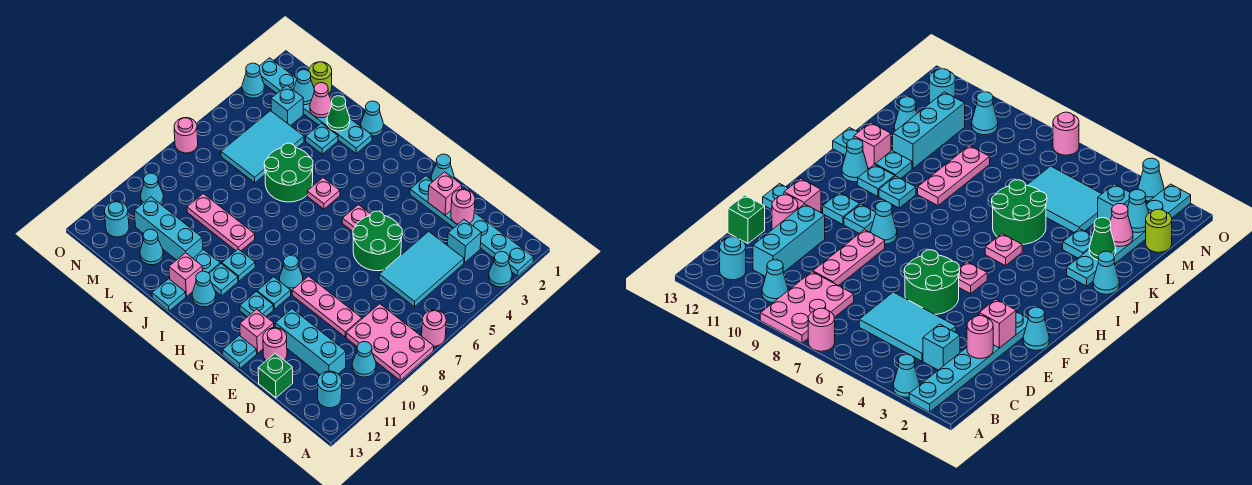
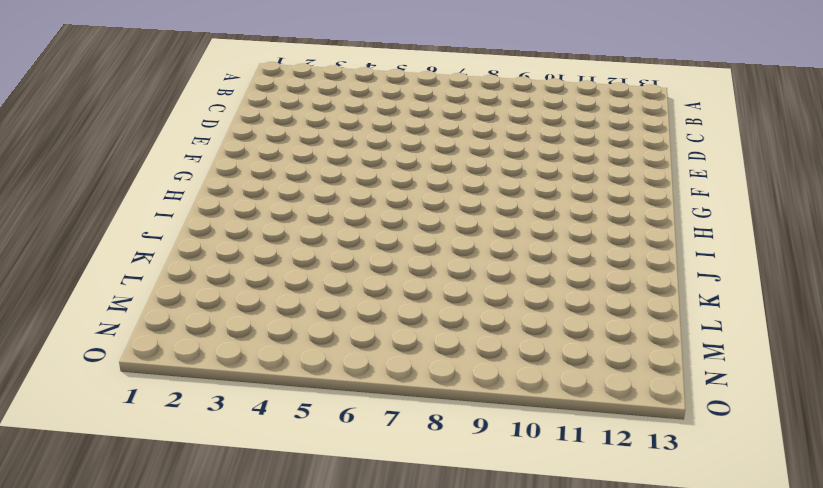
none -> cyan plate A2:F2 level 1
none -> cyan cone A3 level 1
none -> pink round brick A7 level 1
none -> pink plate A8:C9 level 1

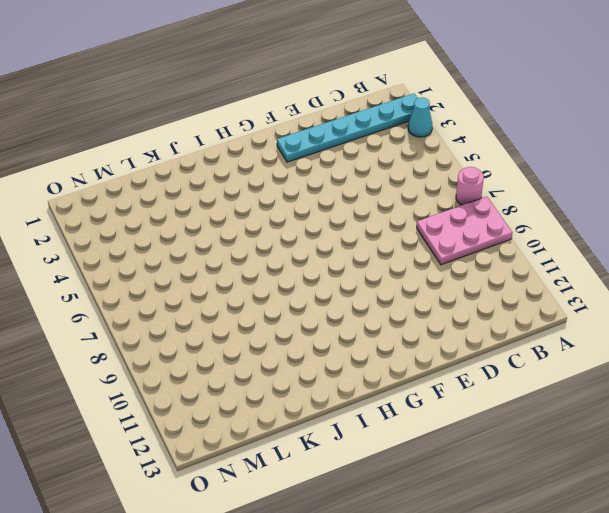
none -> cyan cone B10 level 1
none -> cyan round brick B12 level 1
none -> cyan brick C3 level 1
none -> cyan tile C4:D6 level 1

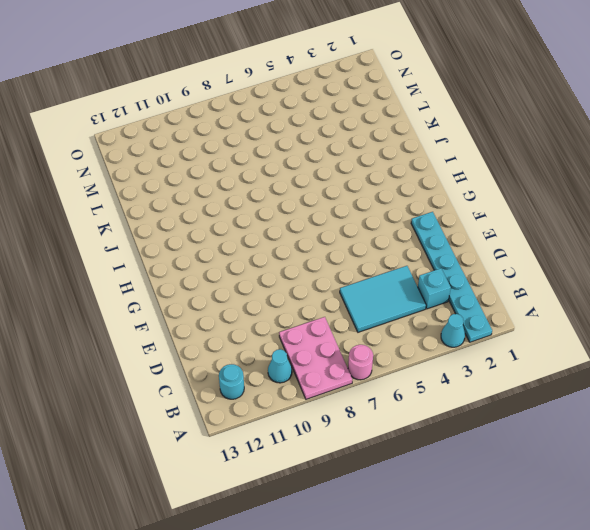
none -> cyan brick C11:E11 level 1
none -> pink plate D9:F9 level 1
none -> green brick D13 level 1
none -> green round brick E5:F6 level 1

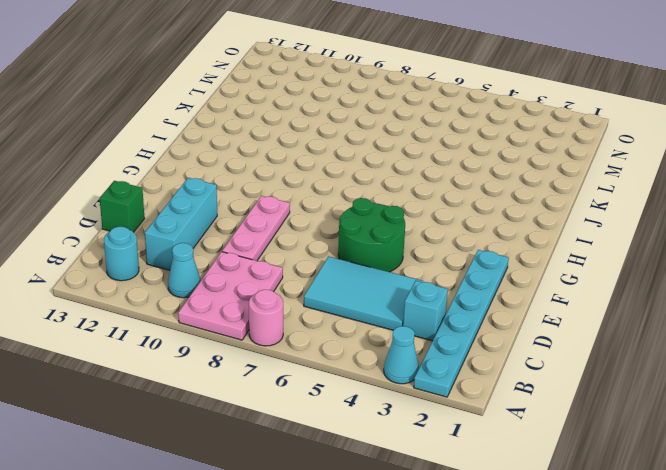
none -> pink round brick E12 level 1
none -> cyan cone F1 level 1
none -> pink brick F12 level 1
none -> cyan plate F13 level 1

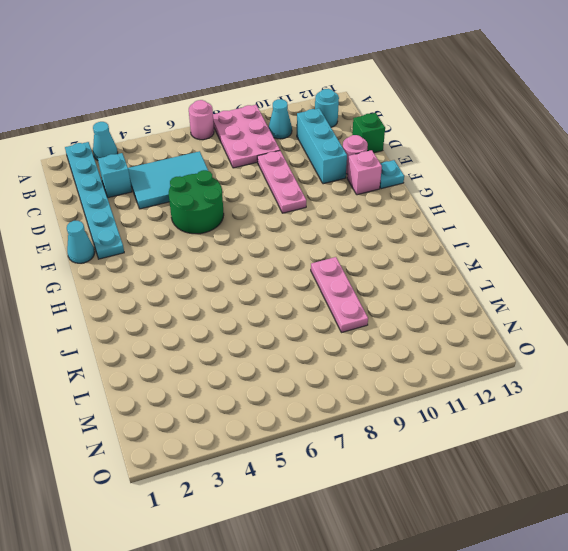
none -> pink plate G5 level 1
none -> cyan cone G9 level 1
none -> cyan plate G10 level 1
none -> cyan plate G11 level 1

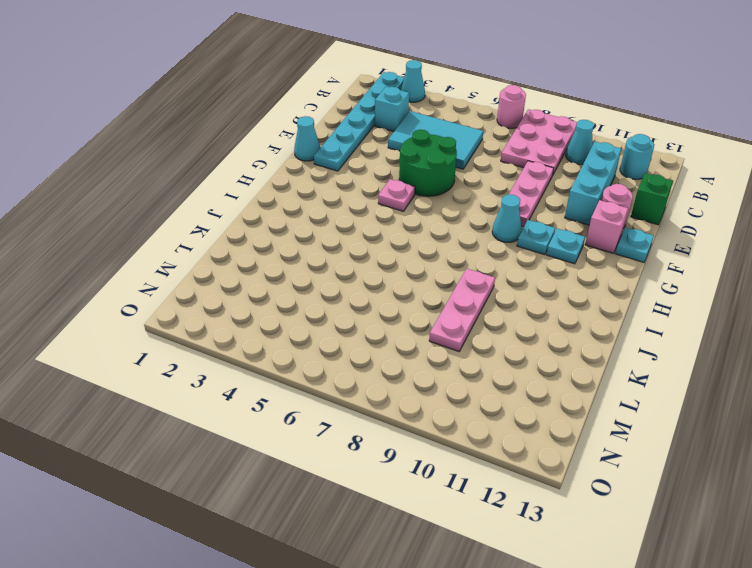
none -> pink plate I5 level 1
none -> cyan plate I10 level 1
none -> cyan plate I11 level 1
none -> cyan cone I12 level 1

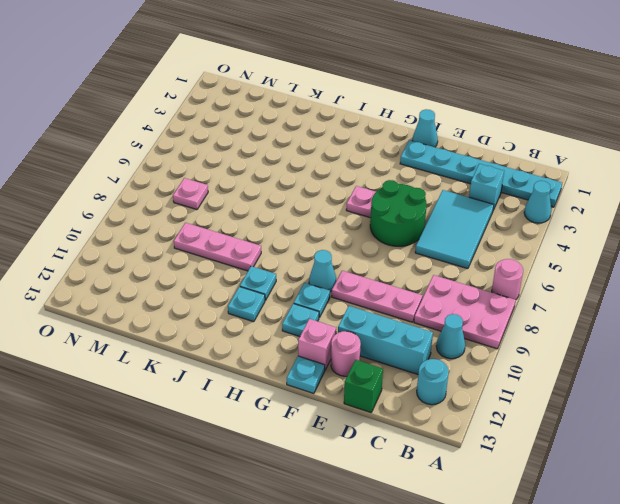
pink plate M7 level 1 -> pink plate I5 level 1
none -> cyan cone I12 level 1
none -> cyan cone J1 level 1
none -> cyan plate J2:O2 level 1
none -> green round brick J5:K6 level 1

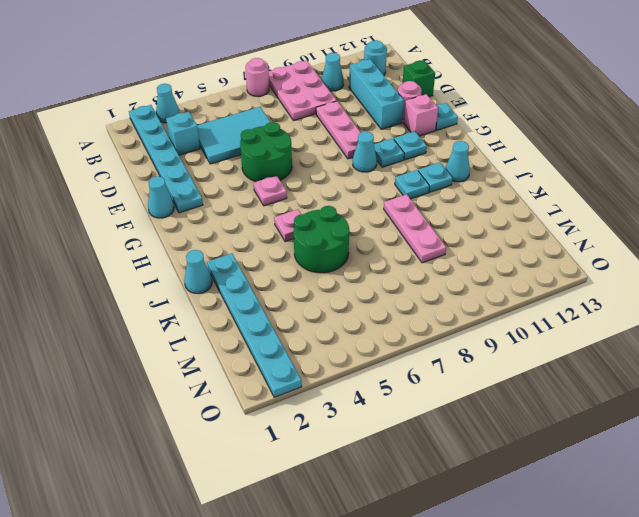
none -> cyan plate J11 level 1
none -> pink brick J12 level 1
none -> cyan plate J13 level 1
none -> cyan plate K3 level 1

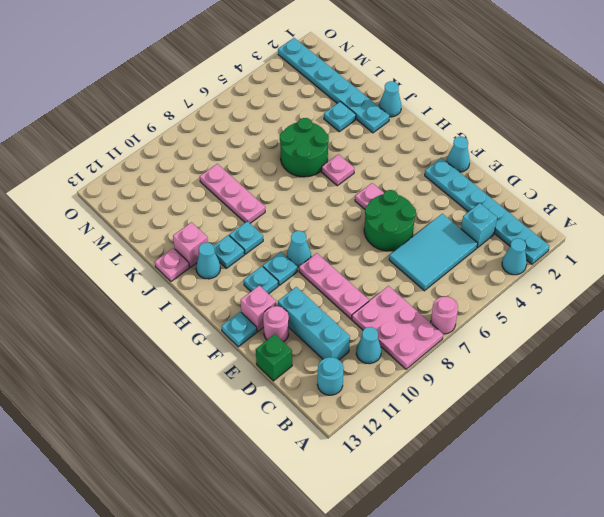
pink plate J13 level 1 -> cyan plate J13 level 1
none -> cyan plate J11 level 1
none -> cyan brick K11:M11 level 1
none -> cyan tile L4:M6 level 1
none -> cyan cone L12 level 1

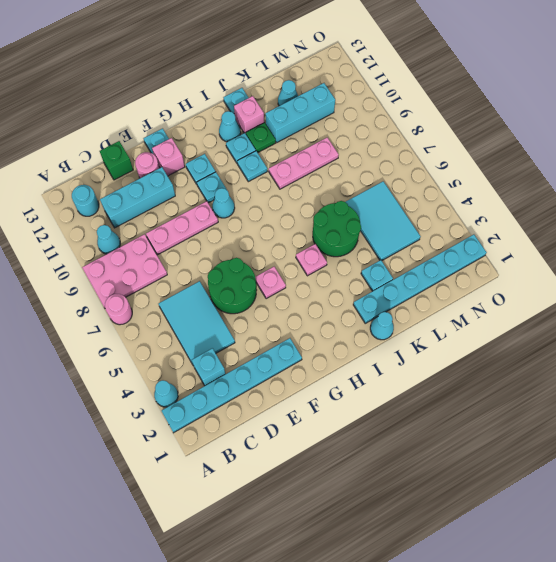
green plate J11 level 1 -> cyan plate J11 level 1
none -> cyan cone F1 level 1
none -> lime round brick M1 level 1
none -> cyan brick M3 level 1
none -> cyan cone N10 level 1

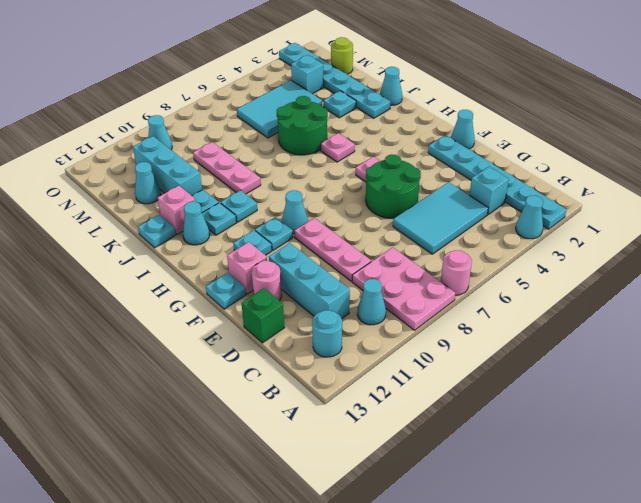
none -> cyan round brick N12 level 1
none -> cyan cone O3 level 1
none -> pink round brick O7 level 1
none -> pink round brick D2 level 2

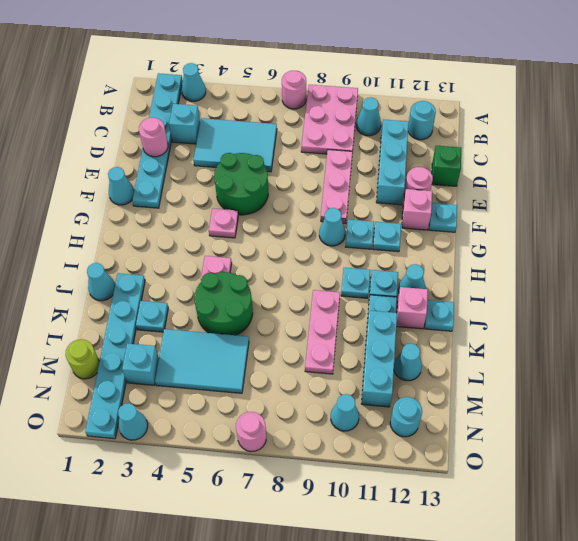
none -> pink brick E2 level 2
none -> green cone K2 level 2
none -> pink cone L2 level 2
none -> cyan cone M2 level 2

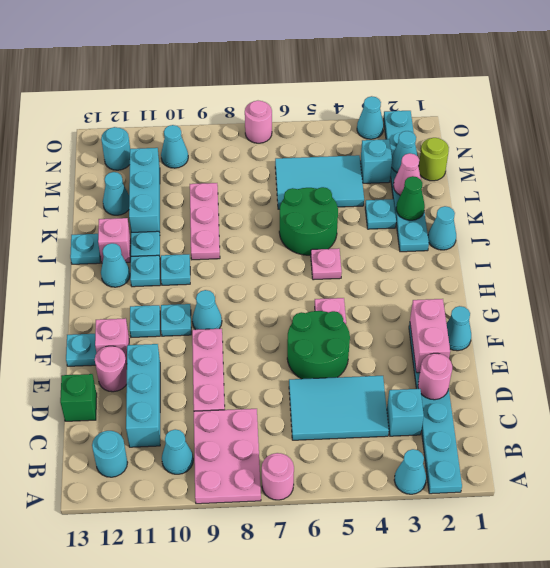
pink brick E2:F2 level 2 -> pink brick E2 level 2

